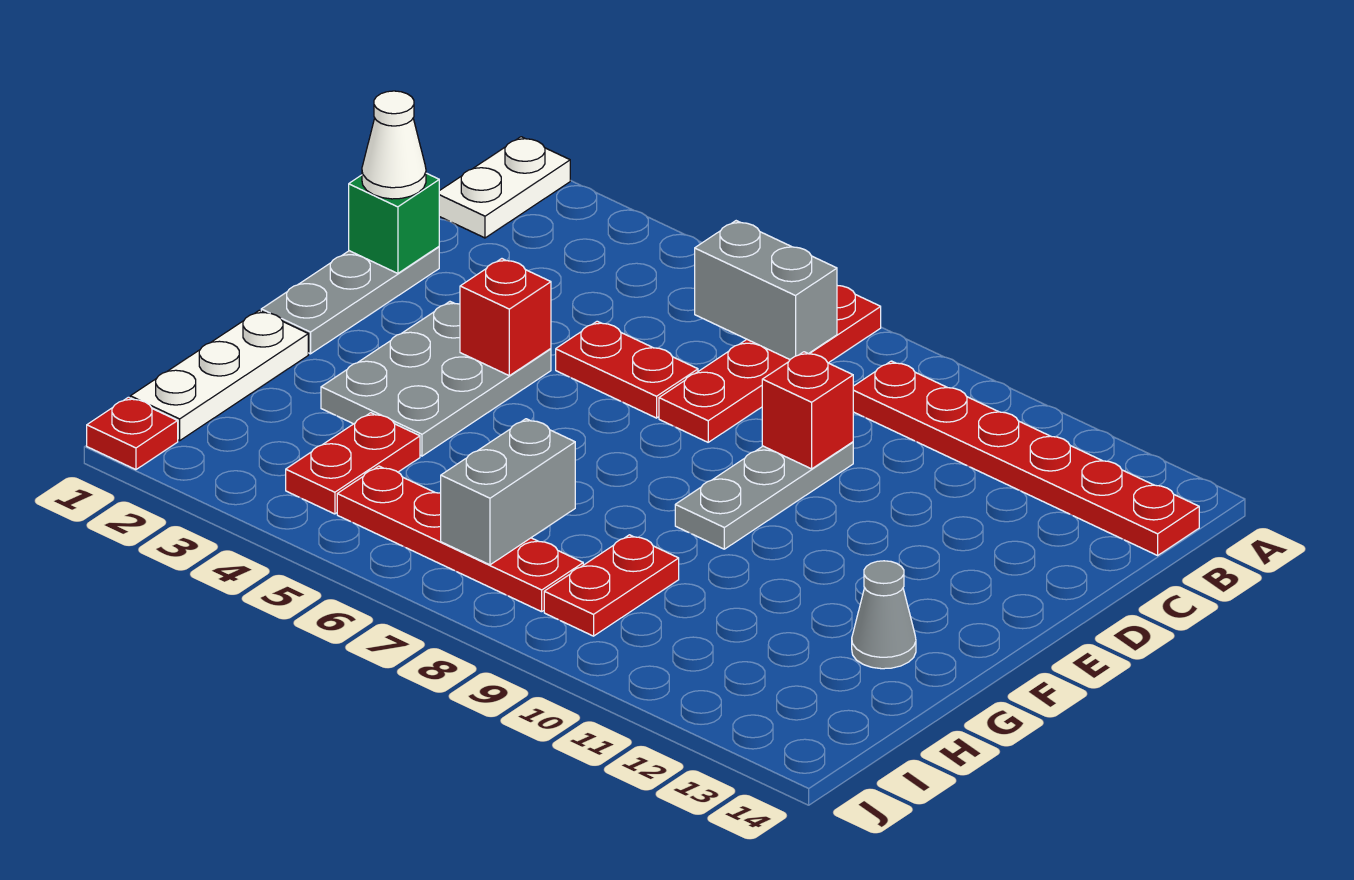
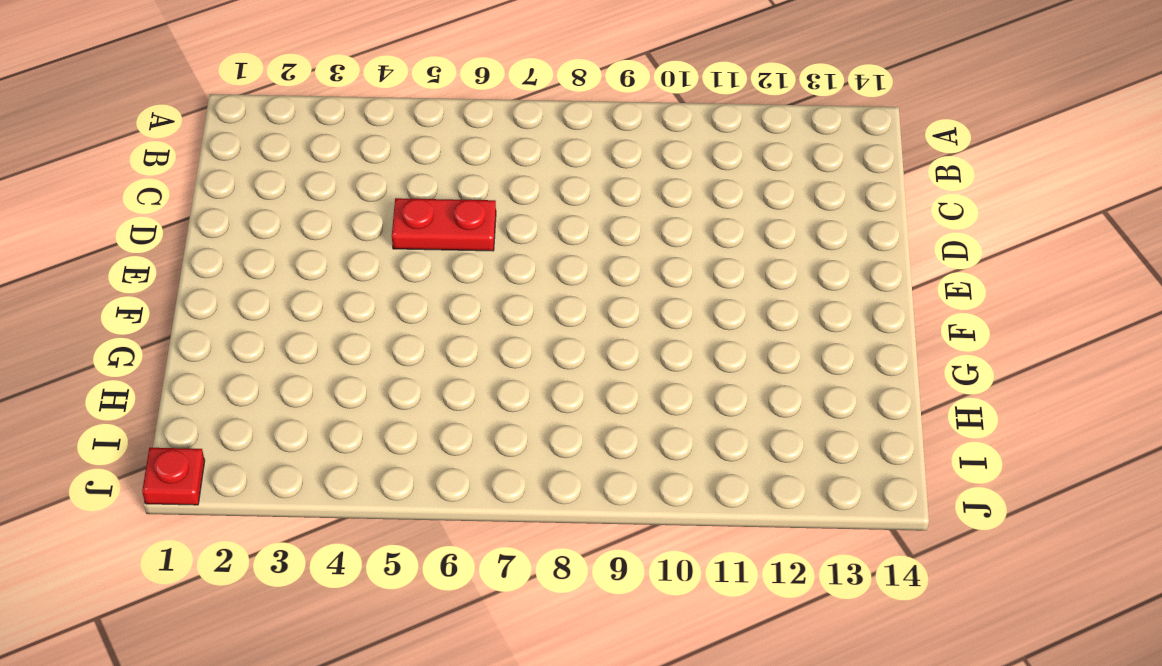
none -> white plate A1:B1 level 1
none -> red plate A7:D7 level 1
none -> red plate B9:B14 level 1

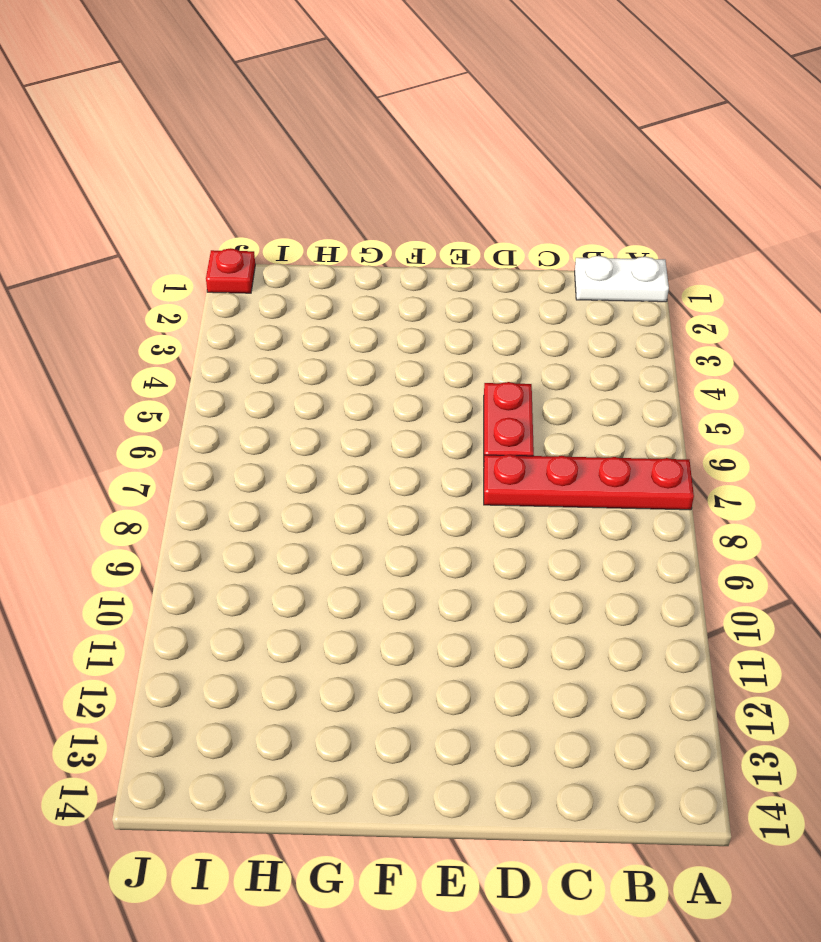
none -> red plate B9:B14 level 1
none -> grey plate D1:F1 level 1
none -> grey plate D9:F9 level 1

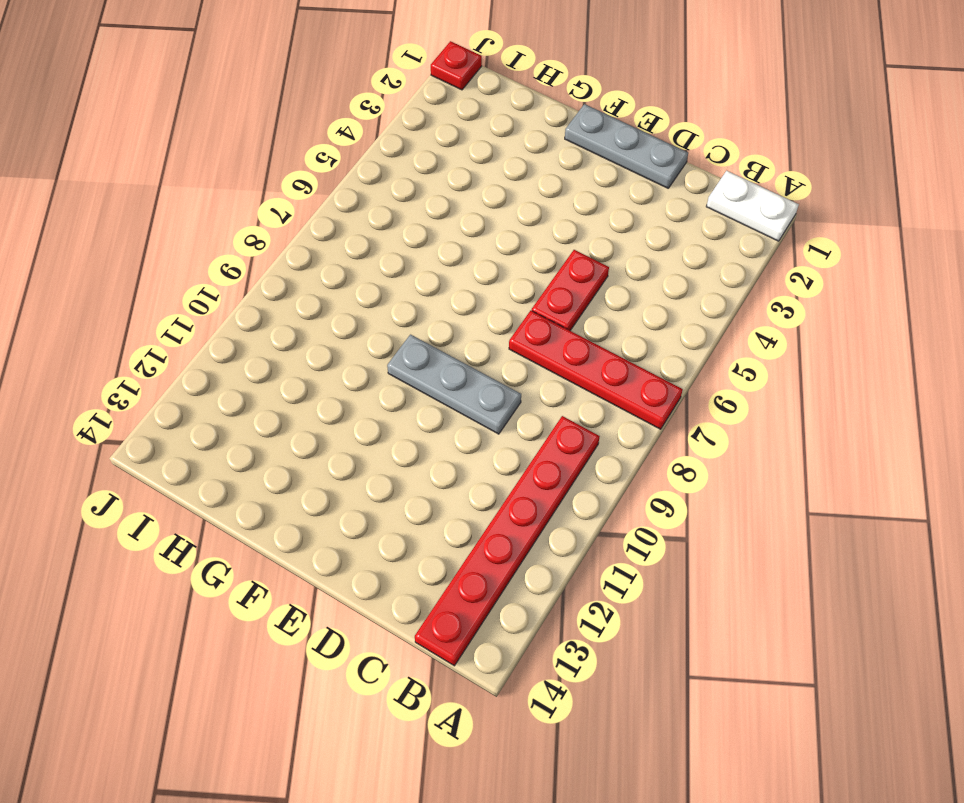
none -> grey plate E3:G4 level 1
none -> white plate G1:I1 level 1
none -> grey cone G13 level 1

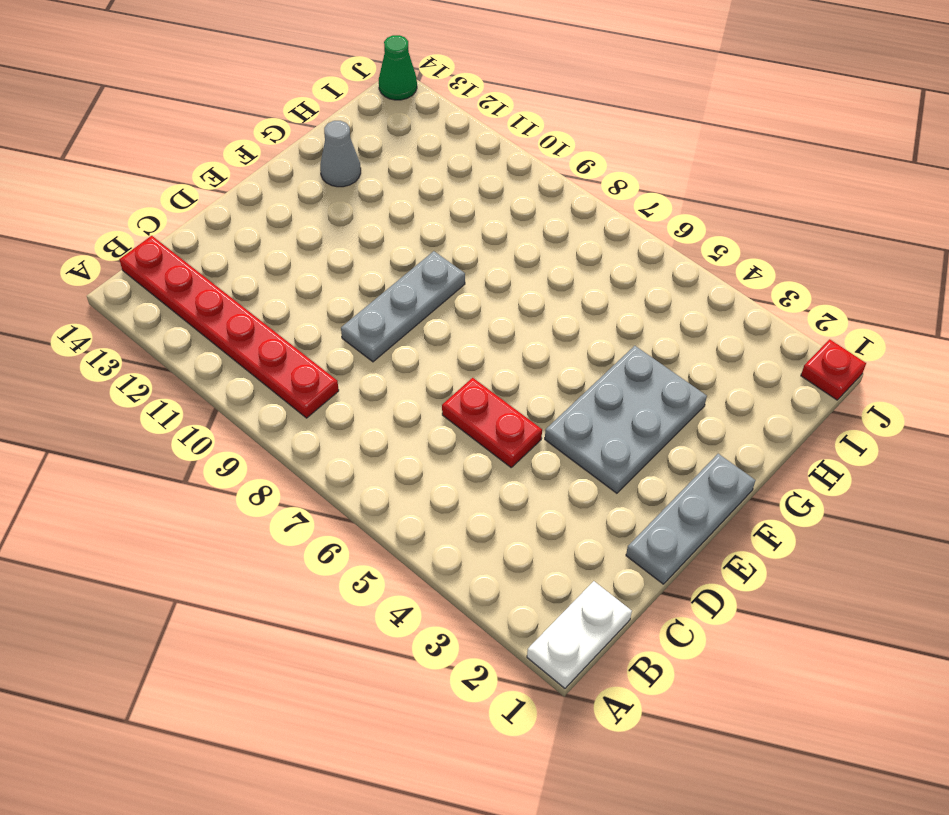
green cone J14 level 1 -> none
none -> red plate A7:D7 level 1
none -> white plate G1:I1 level 1
none -> red plate H4:I4 level 1

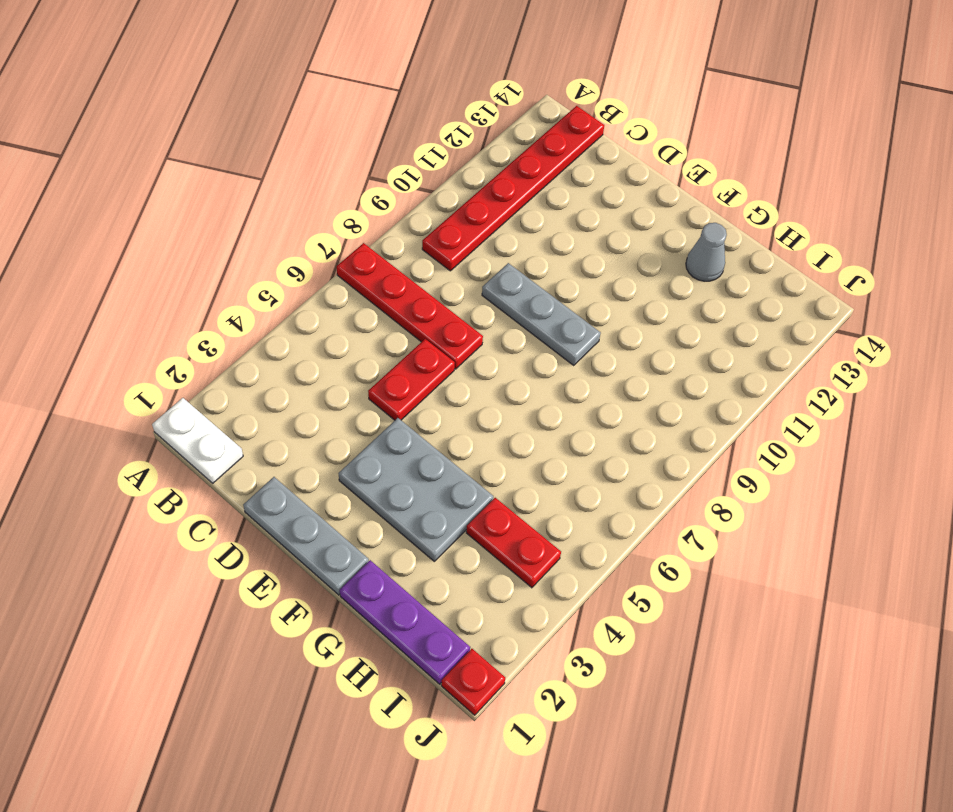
purple plate G1:I1 level 1 -> white plate G1:I1 level 1
none -> red plate H9:I9 level 1
none -> red plate I5:I8 level 1
none -> grey brick B6:B7 level 2

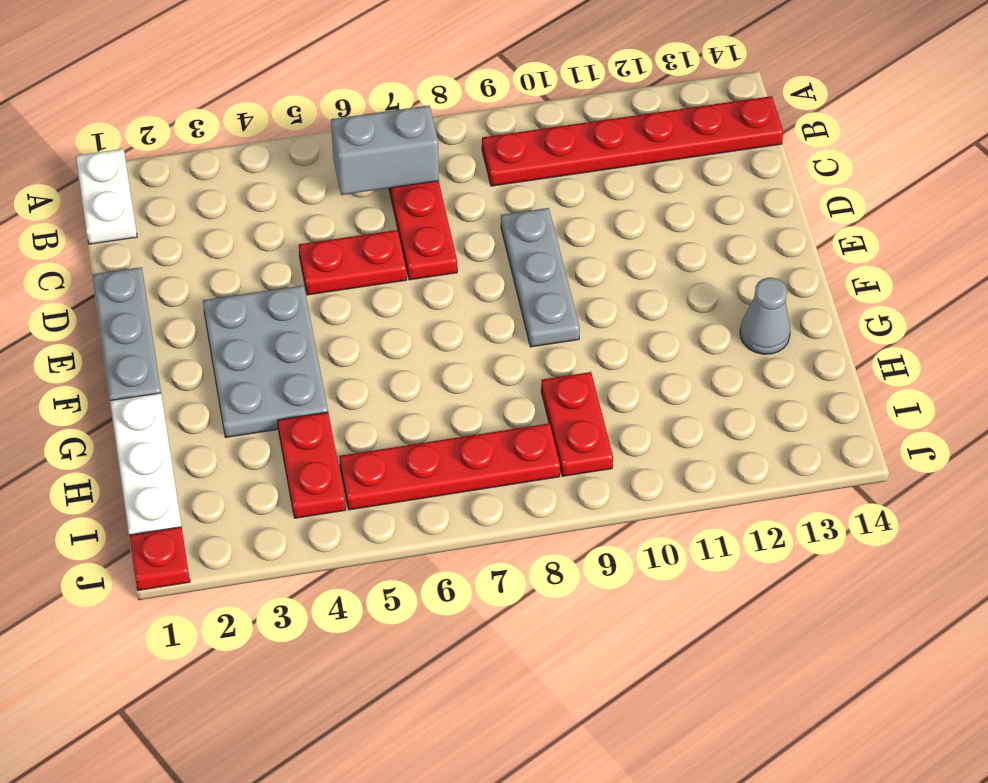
none -> green brick D1 level 2
none -> red brick D9 level 2
none -> red brick E4 level 2

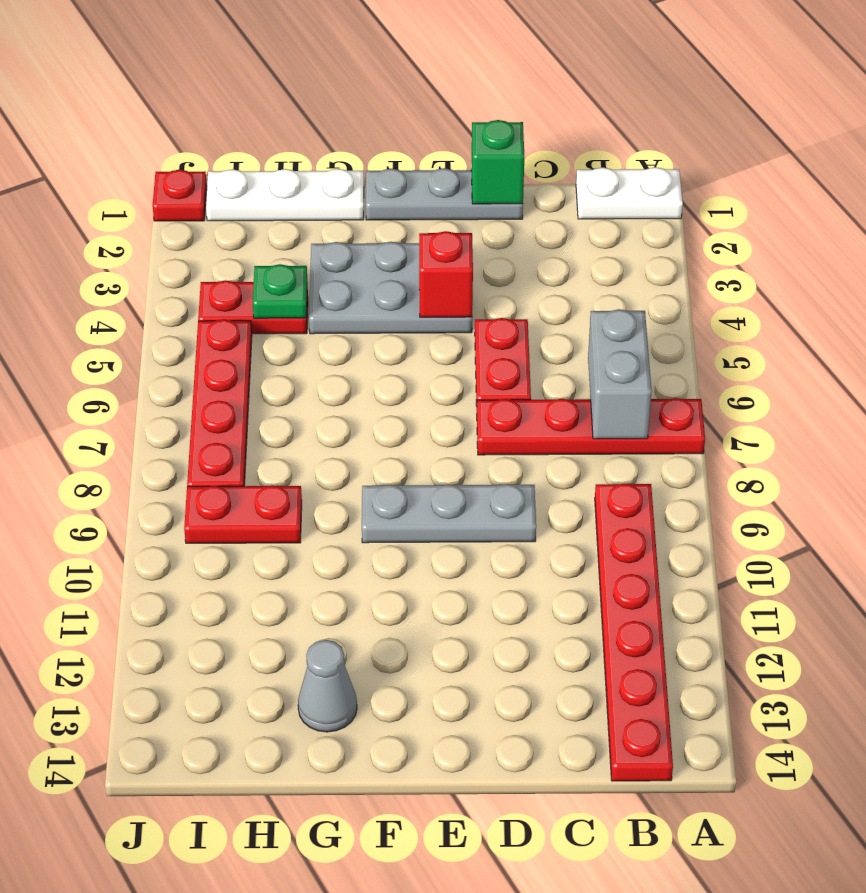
green plate H4 level 2 -> none
none -> red brick D9 level 2
none -> grey brick H7:I7 level 2
none -> white cone D1 level 3

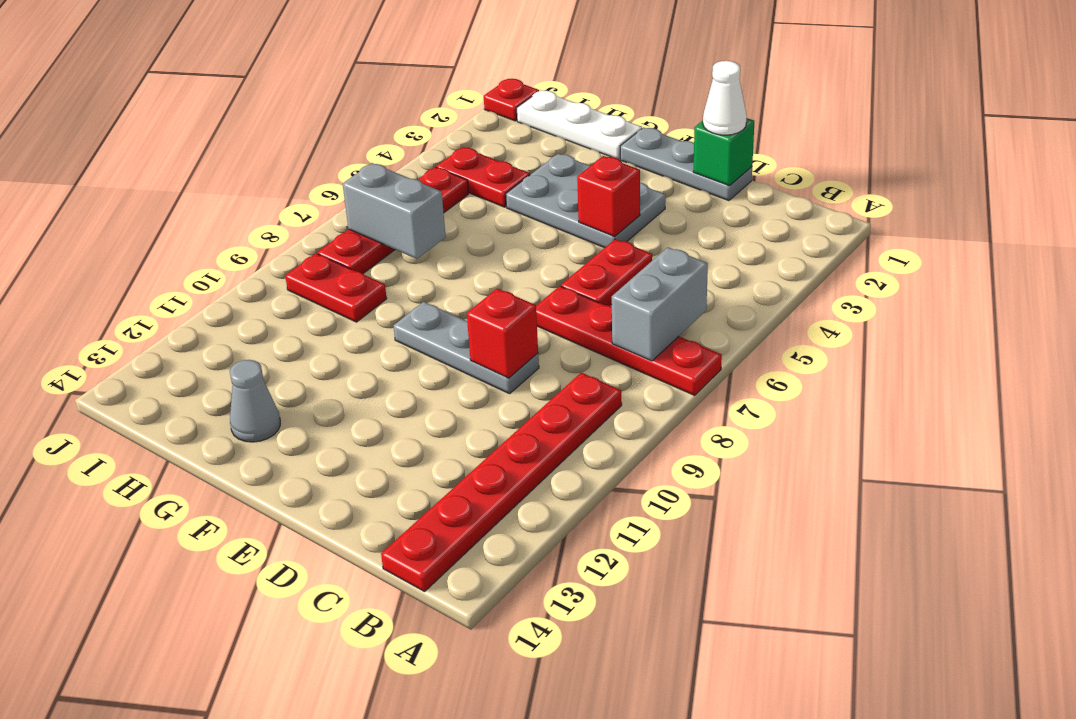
none -> white plate A1:B1 level 1

